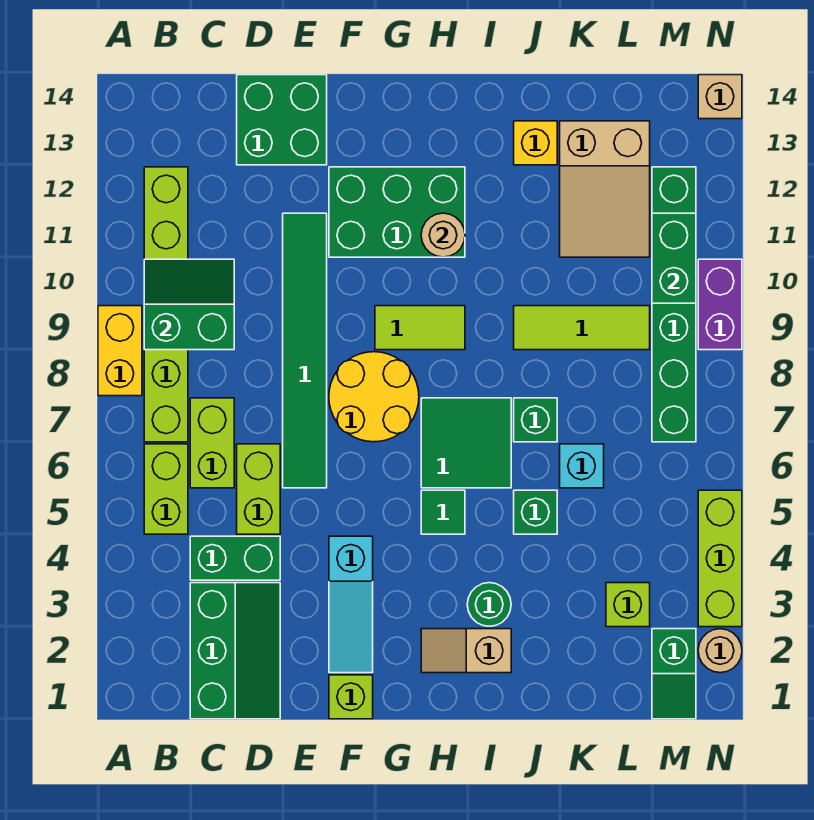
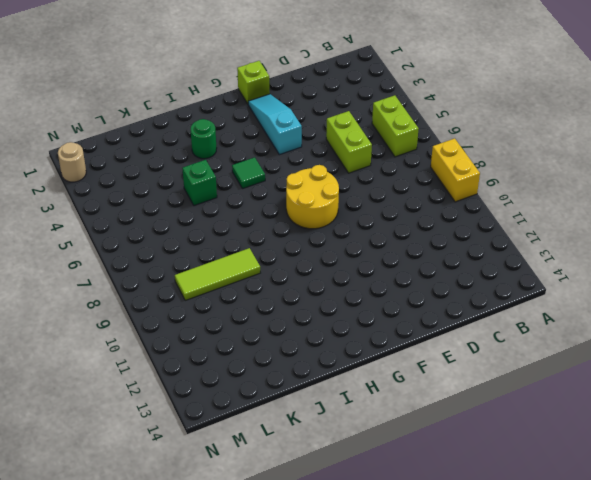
none -> lime brick B7:B12 level 1
none -> green slope C1:D3 level 1 top C
none -> green brick C4:D4 level 1
none -> lime brick C6:C7 level 1

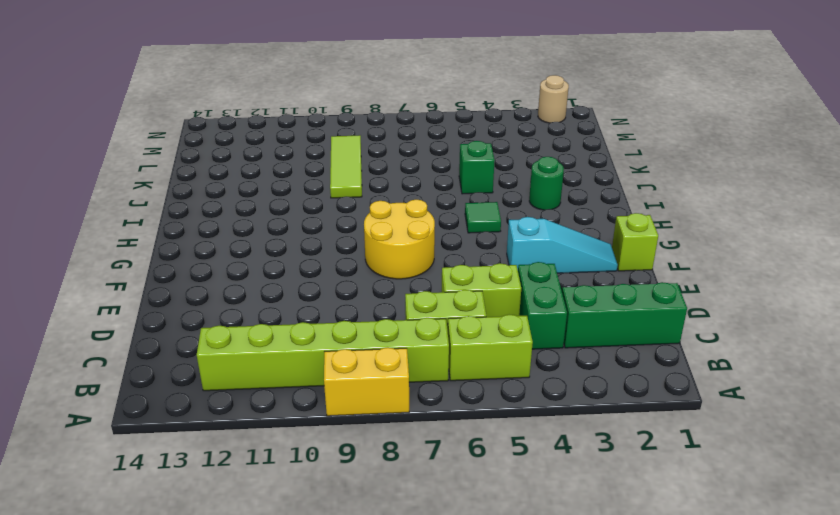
none -> green brick D13:E14 level 1
none -> green tile E6:E11 level 1
none -> green brick F11:H12 level 1
none -> lime tile G9:H9 level 1

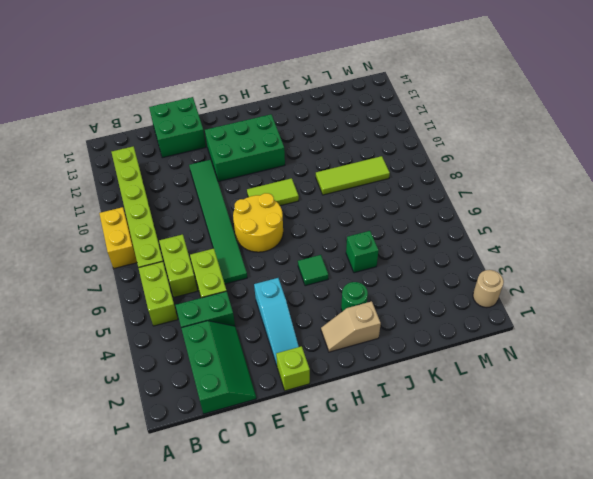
none -> green tile H6:I7 level 1
none -> green brick J7 level 1
none -> yellow brick J13 level 1
none -> cyan brick K6 level 1

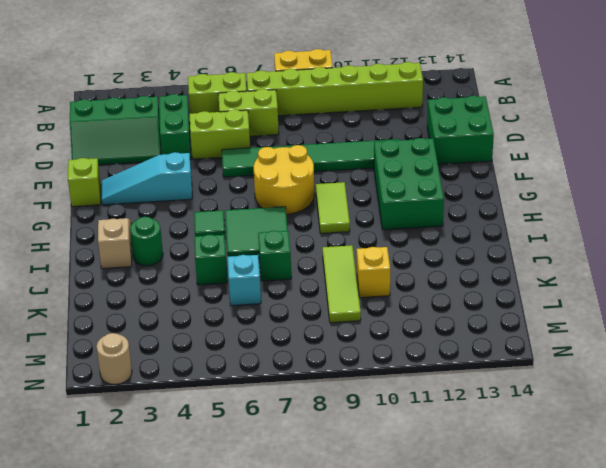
yellow brick K10 level 1 -> yellow brick J13 level 1
none -> tan slope K11:L13 level 1 top 13
none -> lime brick L3 level 1
none -> green slope M1:M2 level 1 top 2
none -> green brick M7:M12 level 1

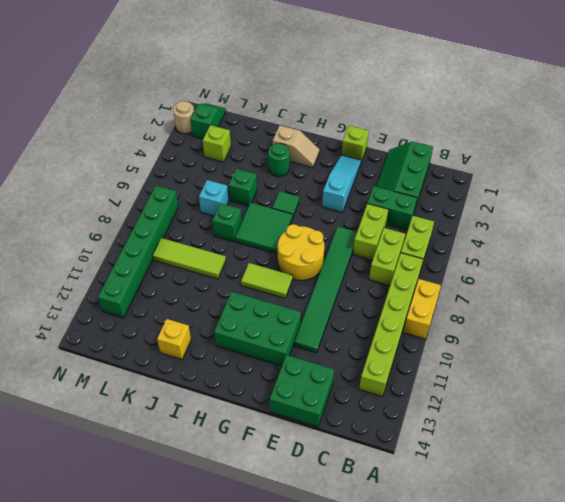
none -> tan slope K11:L13 level 1 top 13
none -> lime brick N3:N5 level 1
none -> purple brick N9:N10 level 1
none -> tan brick N14 level 1

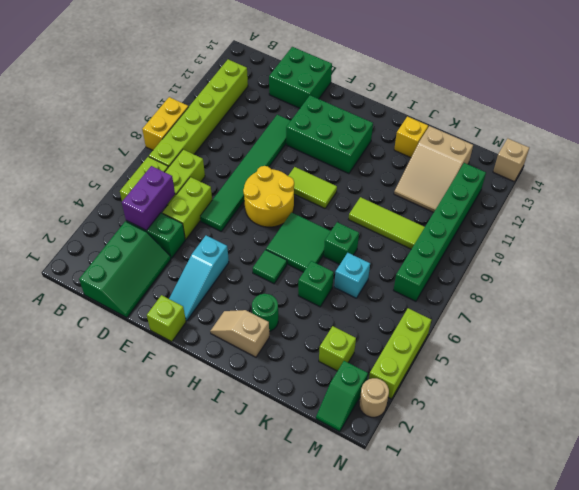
purple brick C4:C5 level 2 -> purple brick N9:N10 level 1
none -> green slope B9:C10 level 2 top 9
none -> tan round brick H11 level 2
none -> green brick M10:M11 level 2

